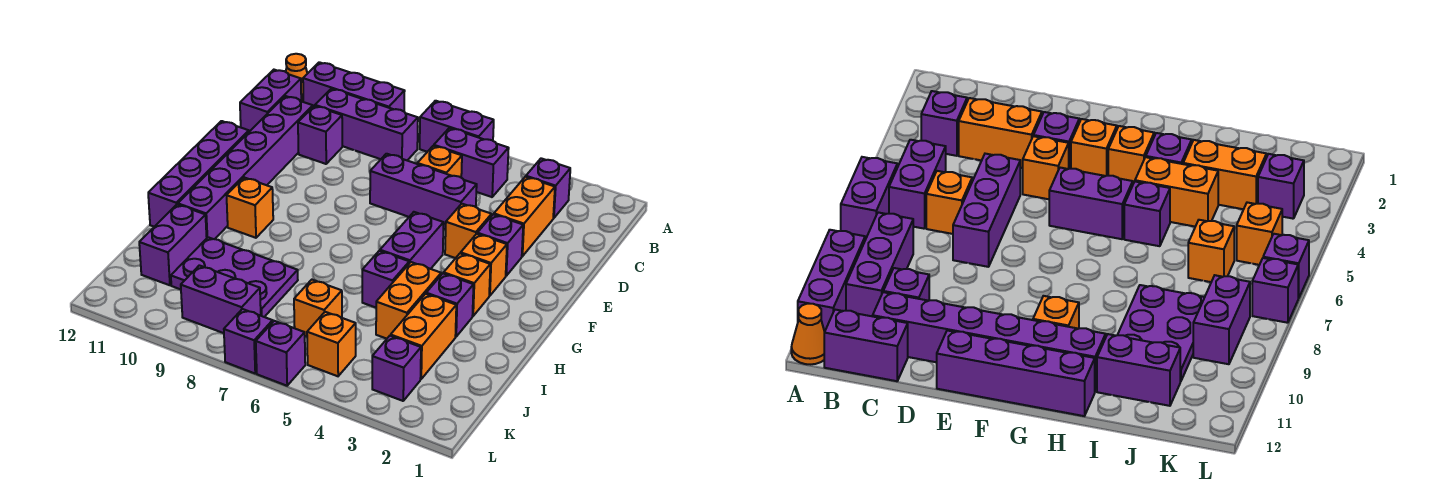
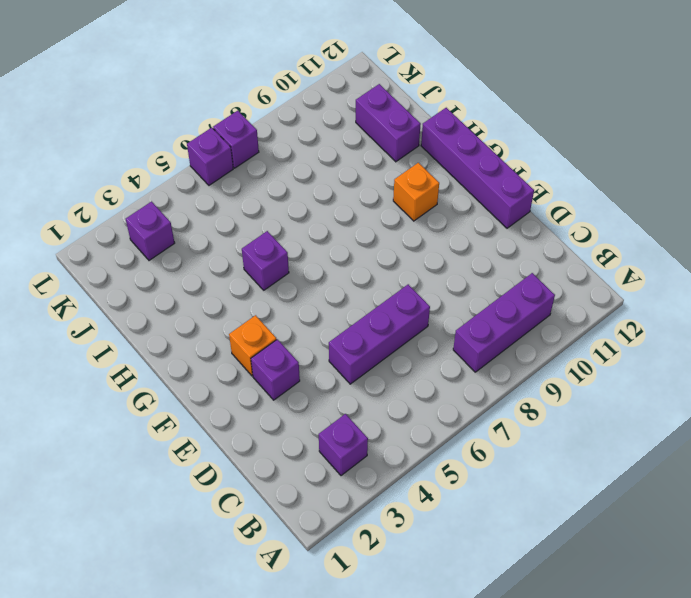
none -> purple brick A6:A7 level 1
none -> purple brick A9:A11 level 1
none -> orange cone A12 level 1
none -> purple brick B5:B6 level 1

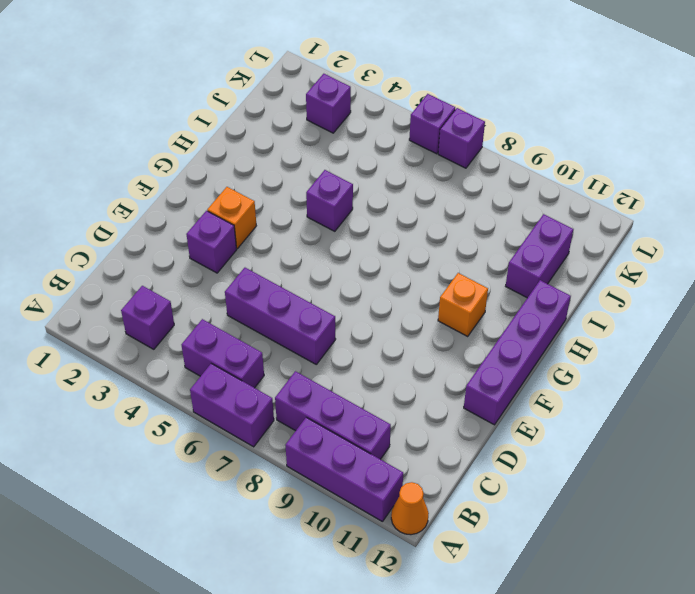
none -> purple brick B12:C12 level 1
none -> orange brick C3:D3 level 1
none -> orange brick C6 level 1
none -> purple brick C10 level 1

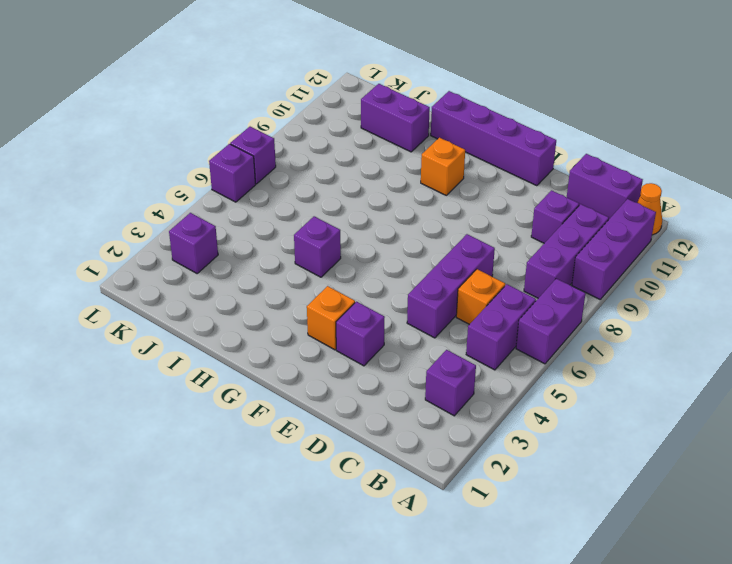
none -> orange brick C3:D3 level 1
none -> purple brick C11:H11 level 1
none -> orange brick E4 level 1
none -> purple brick F5:G5 level 1

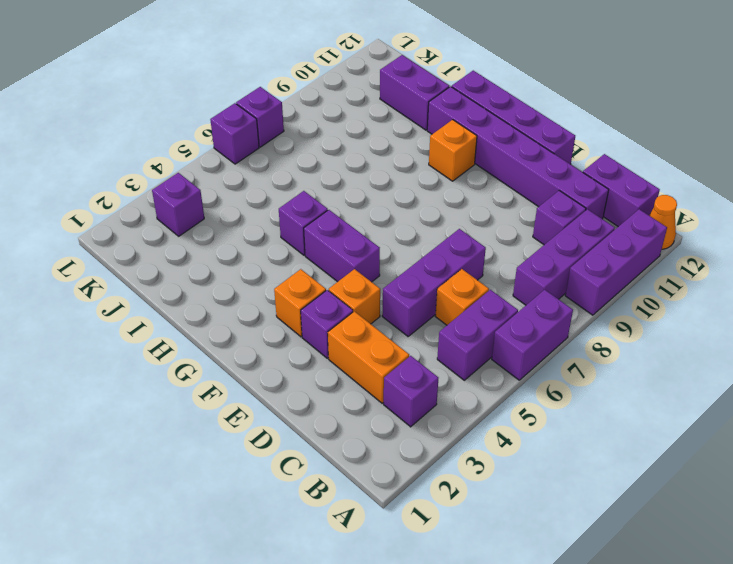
none -> orange brick G3 level 1
none -> purple brick H3 level 1
none -> orange brick H4:I4 level 1
none -> orange brick I3:J3 level 1

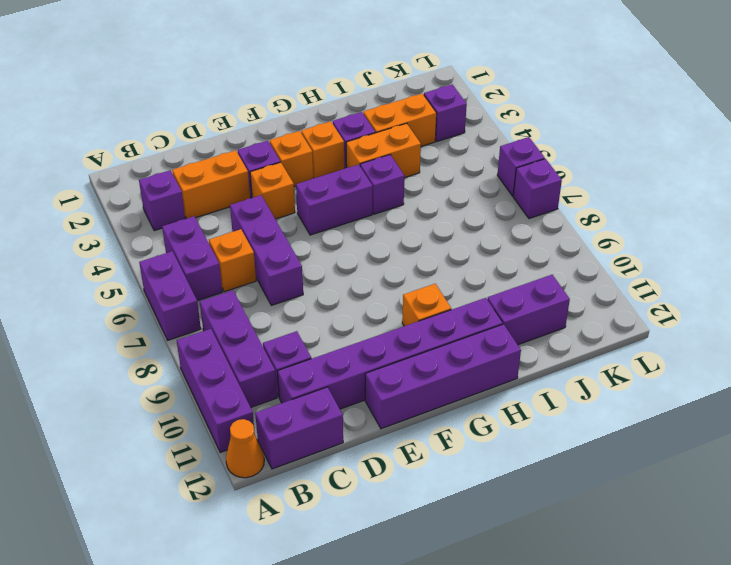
none -> purple plate I8:J10 level 1
none -> orange brick J6 level 1
none -> orange brick K5 level 1
none -> purple brick K8:K9 level 1

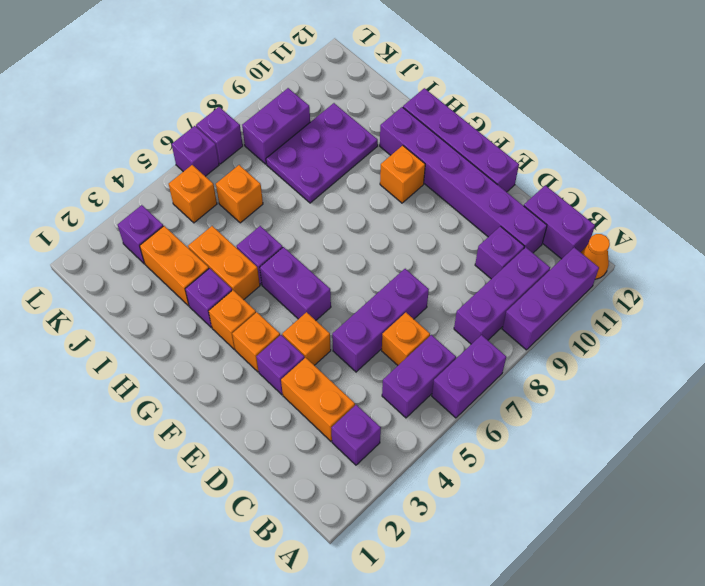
none -> purple brick I11:J11 level 1

